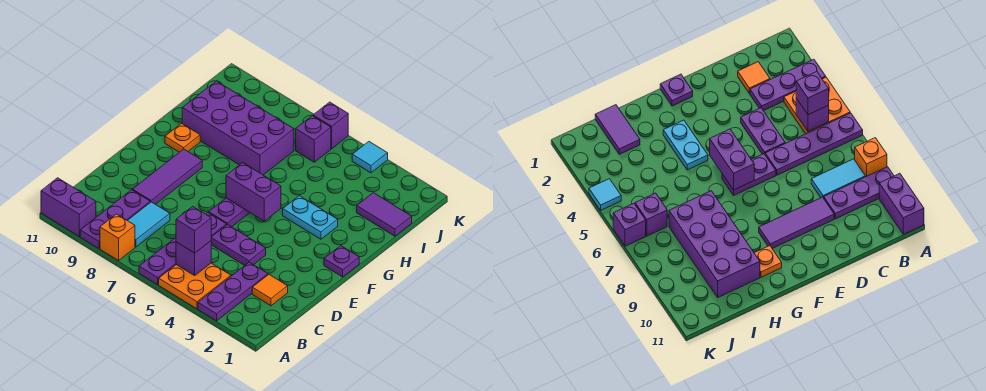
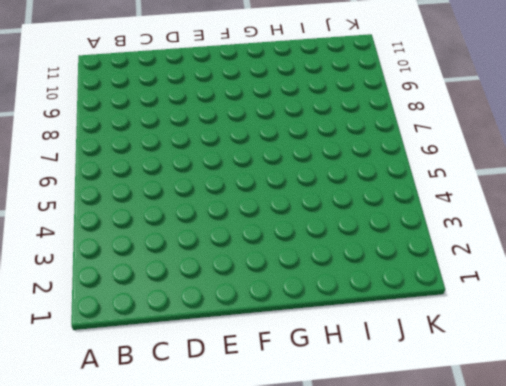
none -> purple plate A3:C3 level 1
none -> orange plate A4:B5 level 1
none -> purple plate A6:D6 level 1

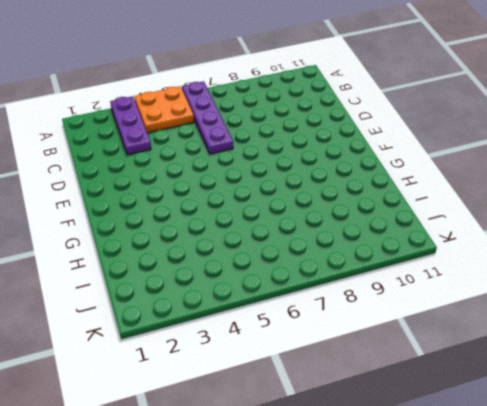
none -> orange brick A8 level 1
none -> purple plate A9:C9 level 1
none -> purple brick A10:A11 level 1

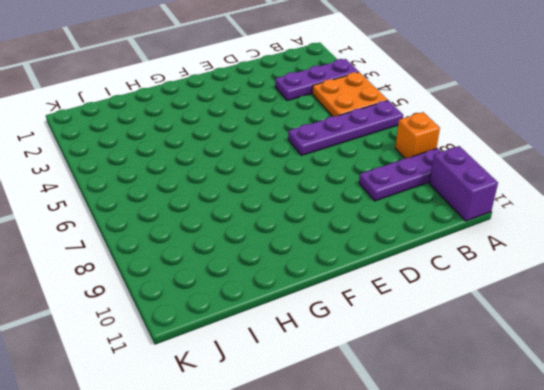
none -> cyan tile B8:C8 level 1
none -> orange tile C2 level 1
none -> purple plate D4:D5 level 1

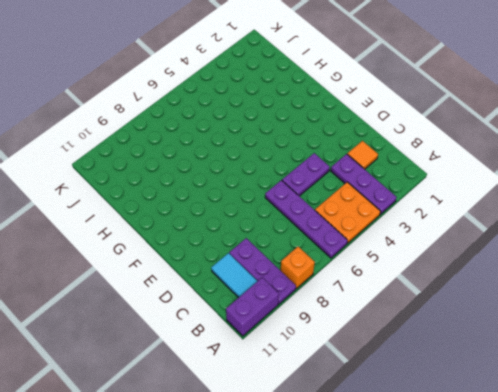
cyan tile B10:C10 level 1 -> cyan tile B8:C8 level 1
none -> purple tile D9:F9 level 1
none -> purple plate E6:F6 level 1
none -> purple plate F1 level 1

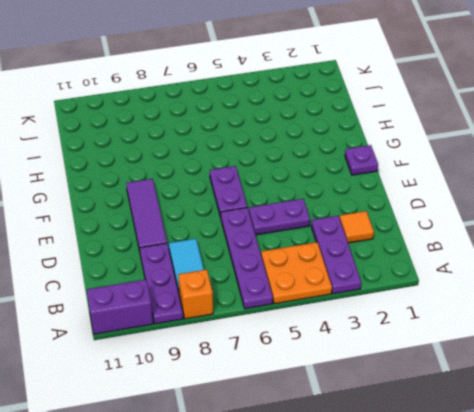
none -> cyan plate G3:G4 level 1
none -> orange plate G10 level 1
none -> purple brick H7:I10 level 1

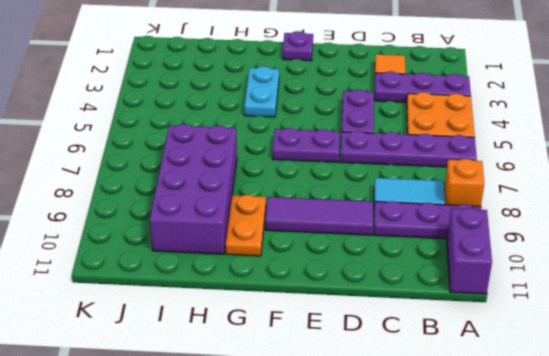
orange plate G9:G10 level 1 -> orange plate G10 level 1
none -> purple tile I1:I2 level 1
none -> purple brick J6 level 1
none -> cyan tile K4 level 1

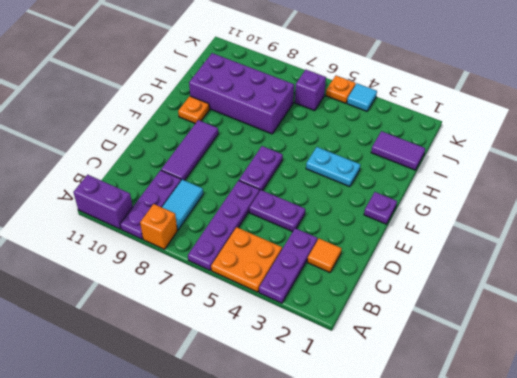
orange plate K5 level 1 -> none
none -> purple brick K6 level 1
none -> purple brick B5 level 2
none -> purple brick F5:F6 level 2

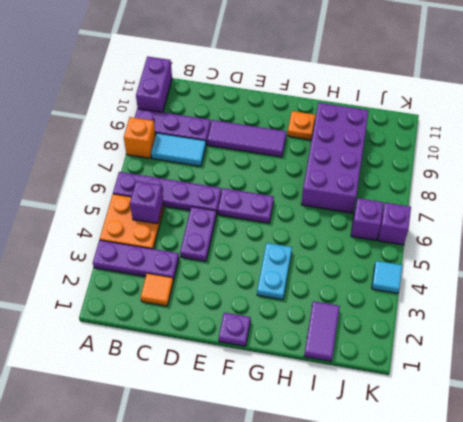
none -> purple brick F5:F6 level 2
none -> purple brick B5 level 3

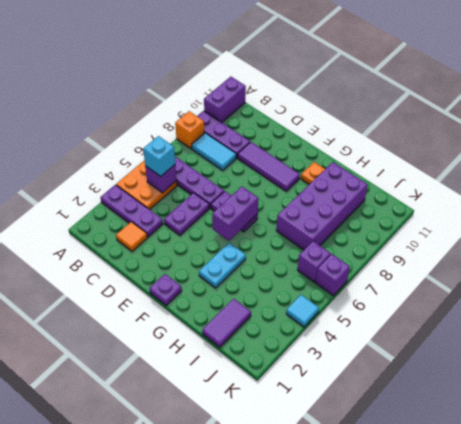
cyan brick B5 level 3 -> purple brick B5 level 3

